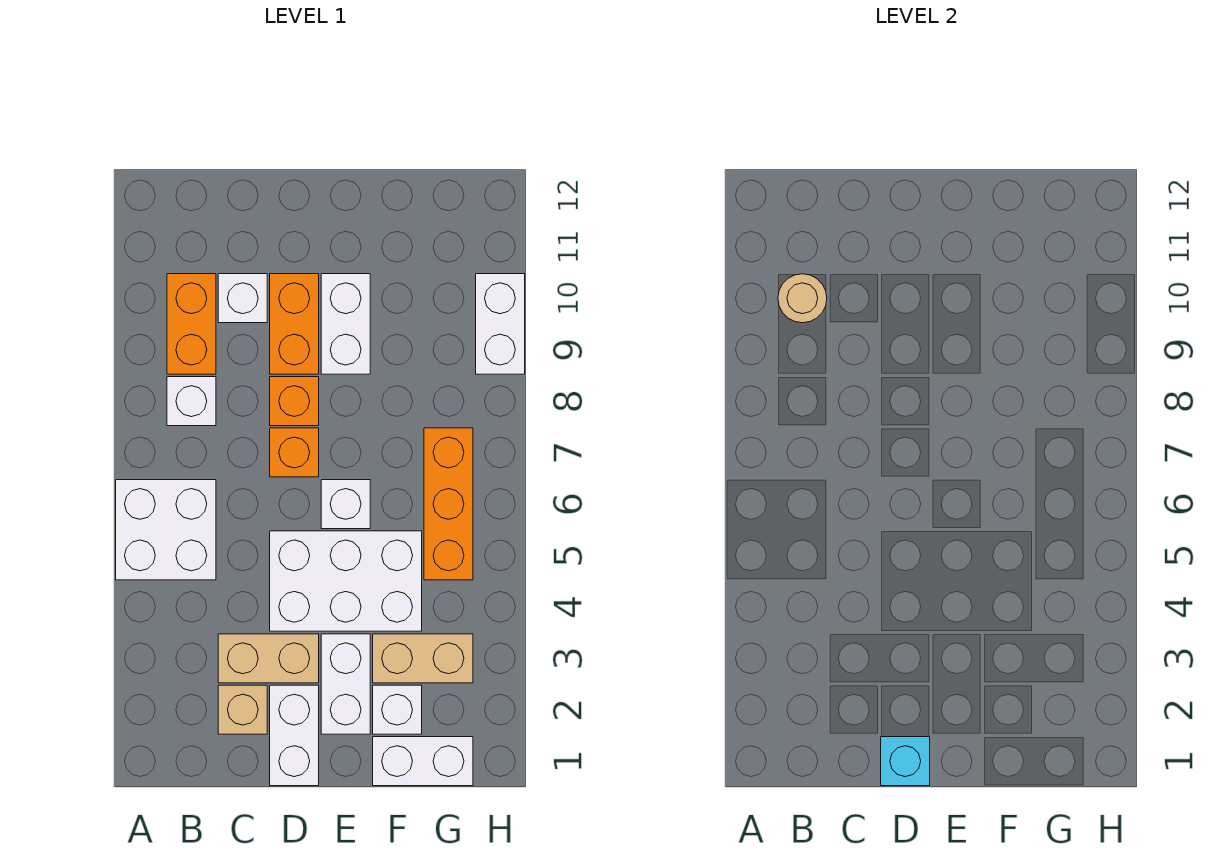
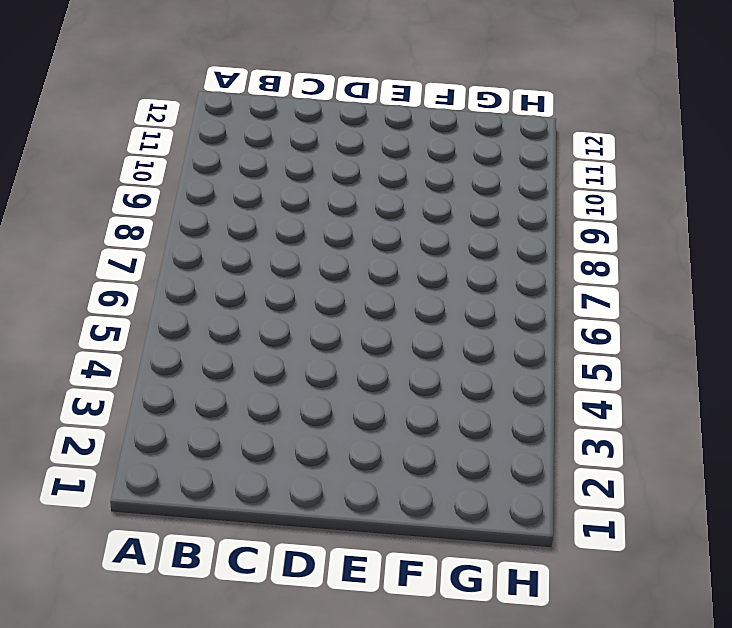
none -> white brick A5:B6 level 1
none -> white brick B8 level 1
none -> orange brick B9:B10 level 1

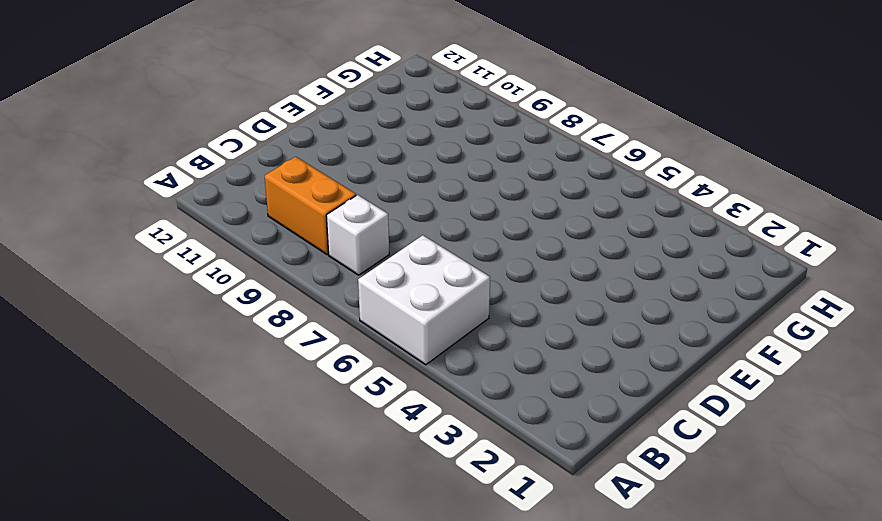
none -> tan brick C2 level 1
none -> tan brick C3:D3 level 1
none -> white brick C10 level 1

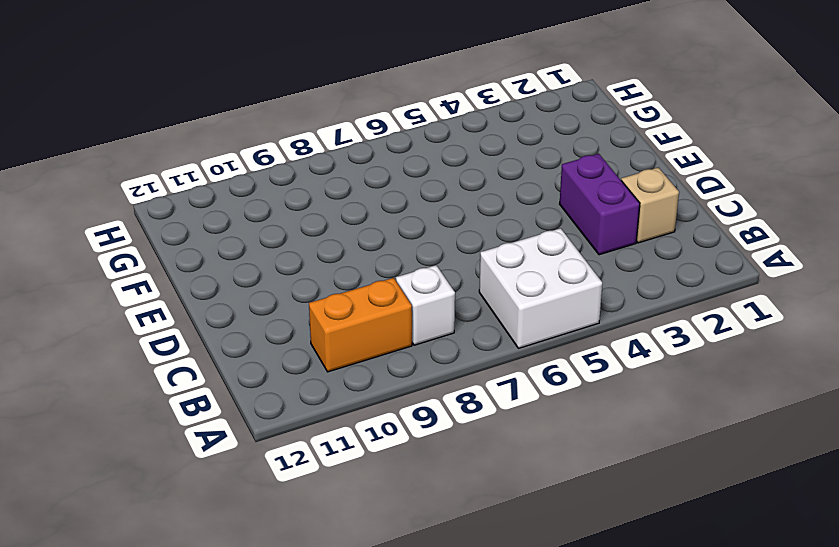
purple brick C3:D3 level 1 -> tan brick C3:D3 level 1
none -> white brick C10 level 1
none -> white brick D1:D2 level 1
none -> white brick D4:F5 level 1

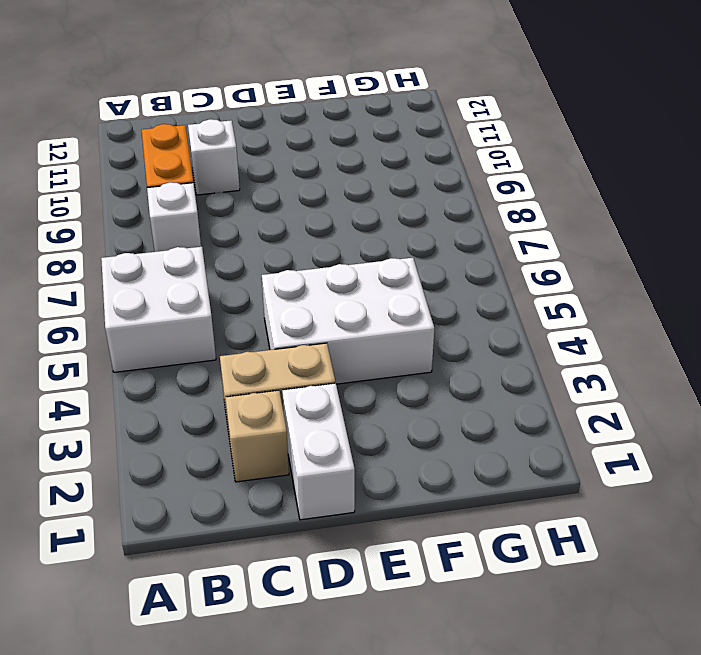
none -> orange brick D7 level 1
none -> orange brick D8 level 1
none -> orange brick D9:D10 level 1

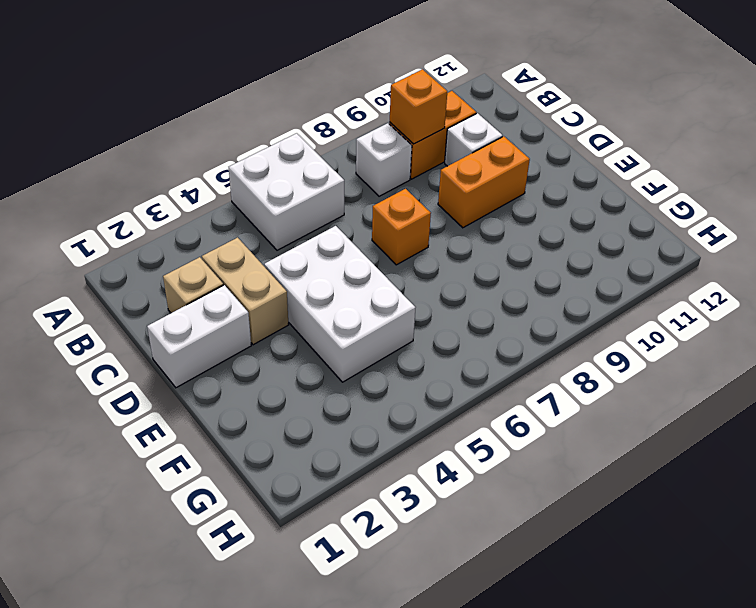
orange brick B9 level 2 -> orange brick D8 level 1
none -> white brick E2:E3 level 1
none -> white brick E6 level 1
none -> white brick E9:E10 level 1

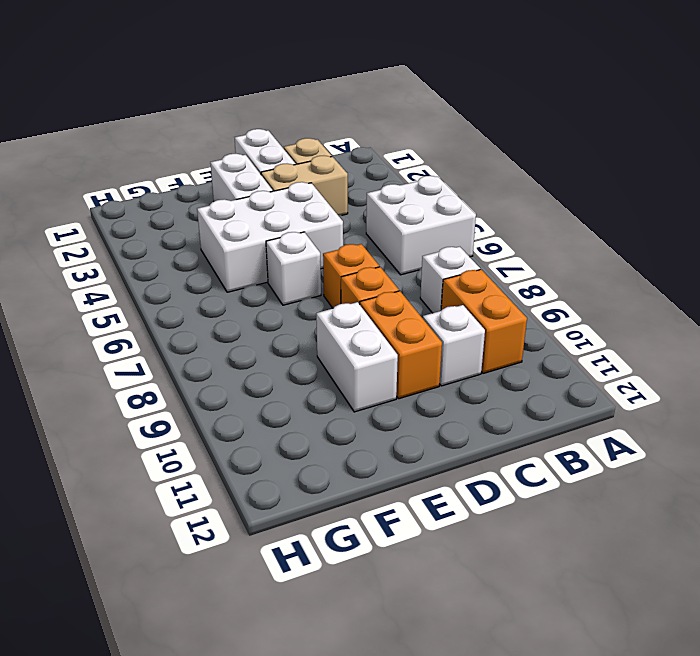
none -> white brick F1:G1 level 1
none -> white brick F2 level 1
none -> tan brick F3:G3 level 1

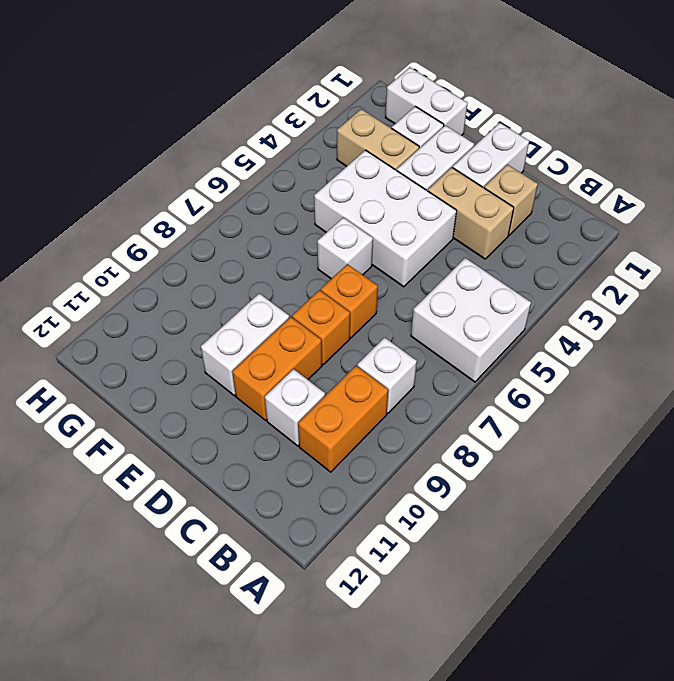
none -> orange brick G5:G7 level 1
none -> white brick H9:H10 level 1
none -> tan round brick B10 level 2

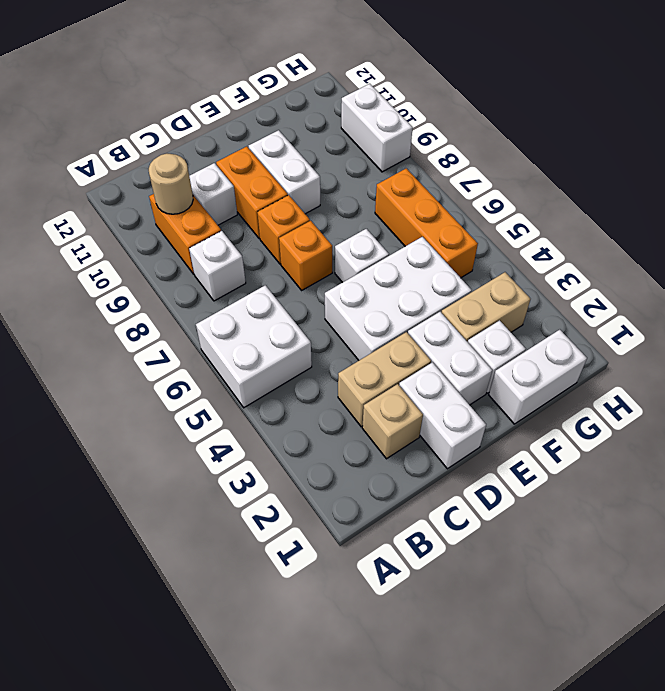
none -> cyan brick D1 level 2

